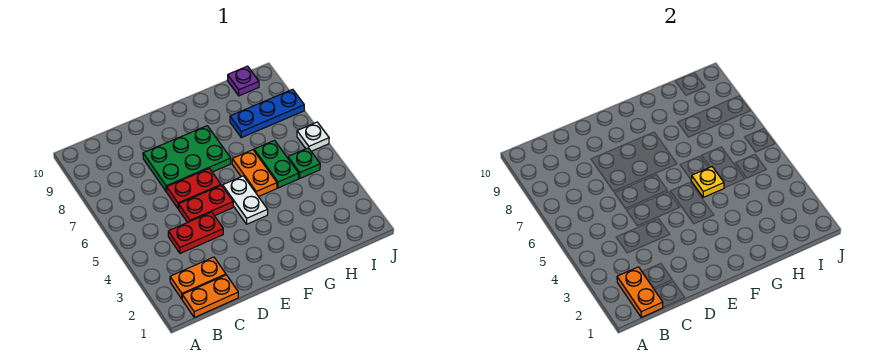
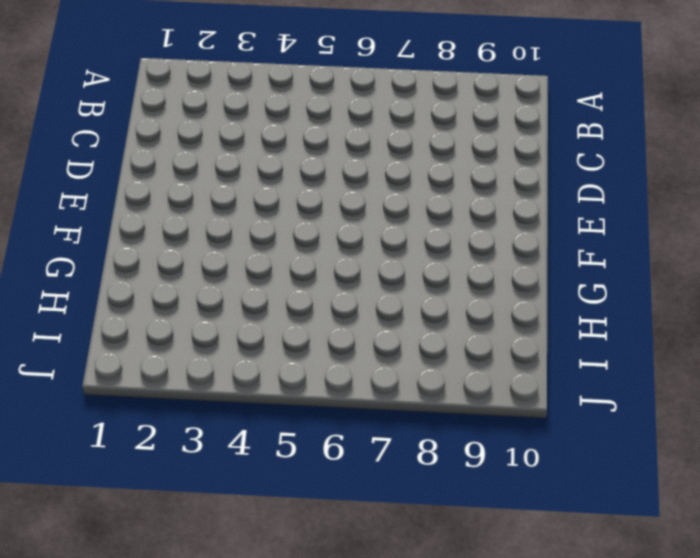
none -> orange plate B1:C1 level 1
none -> orange plate B2:C2 level 1
none -> red plate C4:D4 level 1

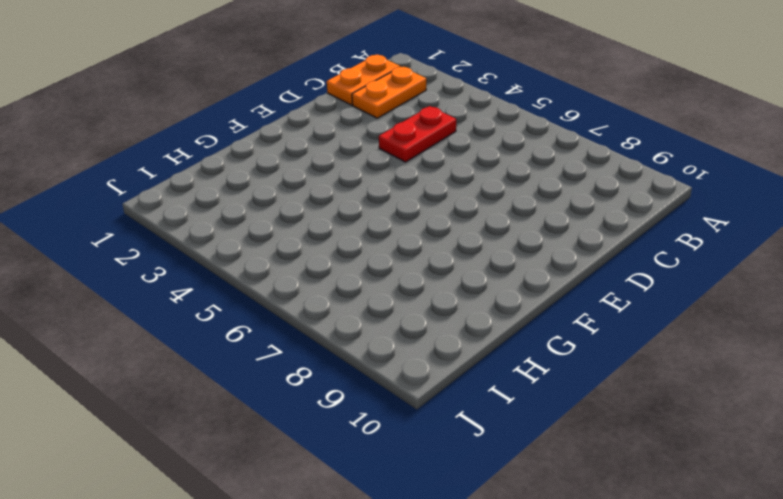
none -> red plate D5:E5 level 1
none -> red plate D6:E6 level 1
none -> green plate D7:F8 level 1

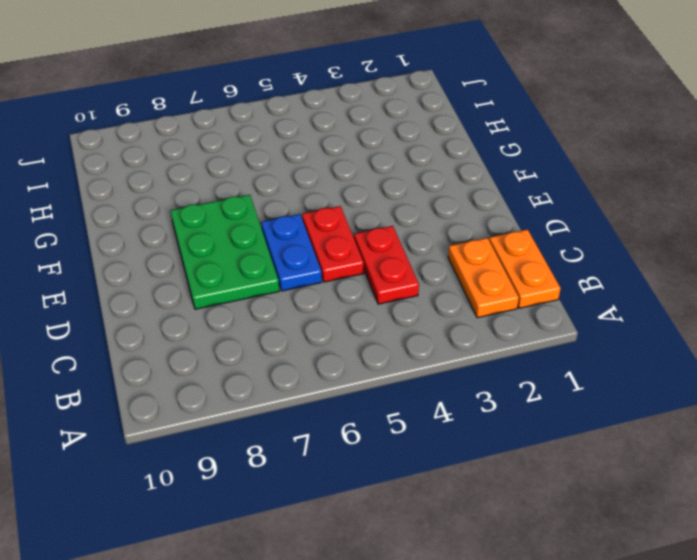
blue plate D6:E6 level 1 -> red plate D6:E6 level 1
none -> white plate F4:F5 level 1
none -> orange plate G5:G6 level 1
none -> green plate H5:H6 level 1

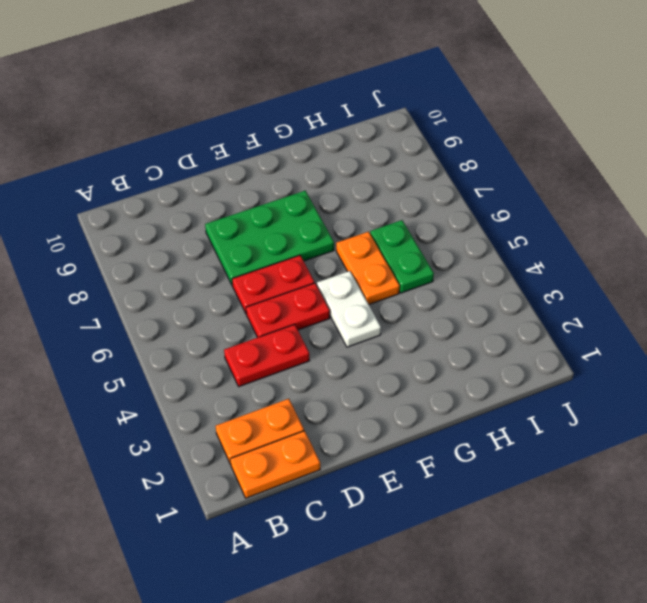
none -> blue plate H8:J8 level 1
none -> green plate I5 level 1
none -> purple plate I10 level 1

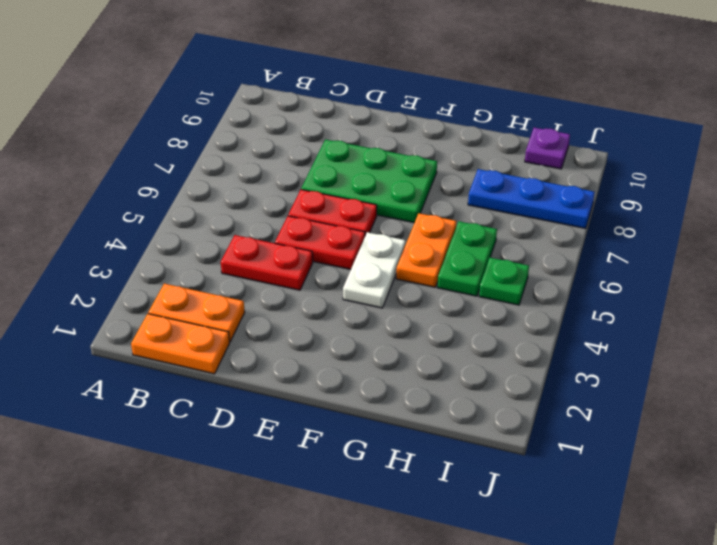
none -> white plate J6 level 1
none -> orange plate B1:B2 level 2
none -> yellow plate G5 level 2

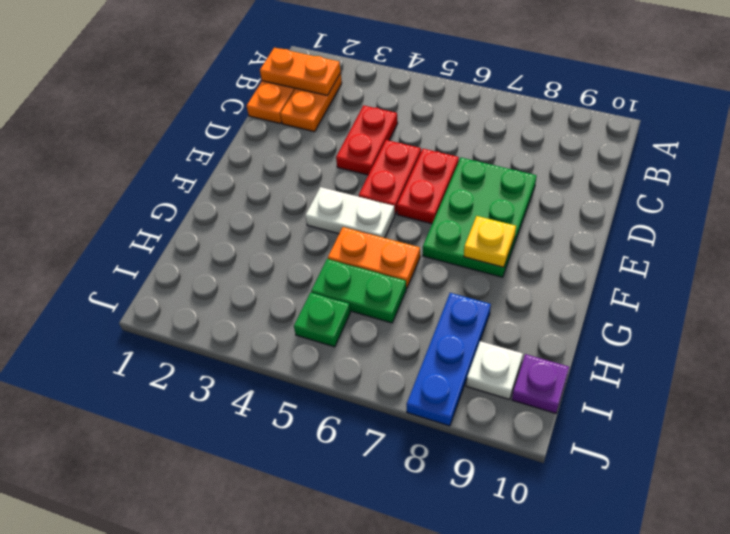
yellow plate F8 level 2 -> yellow plate G5 level 2
white plate I9 level 1 -> white plate J6 level 1

